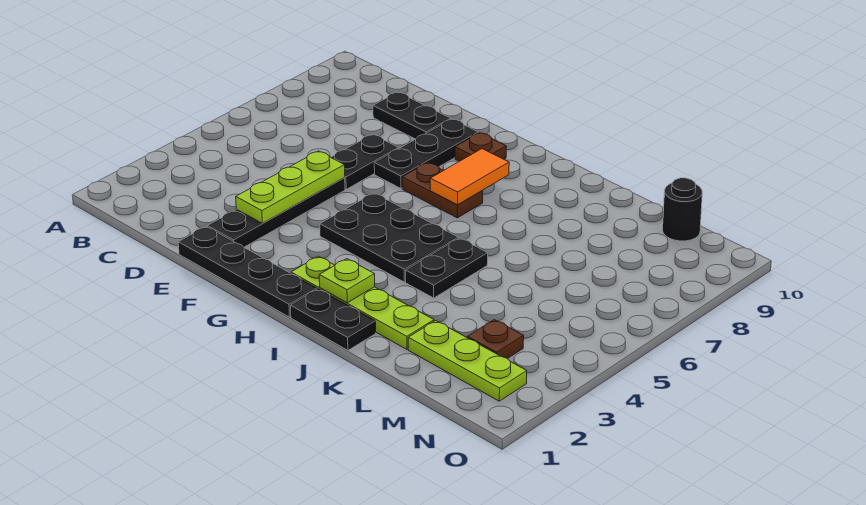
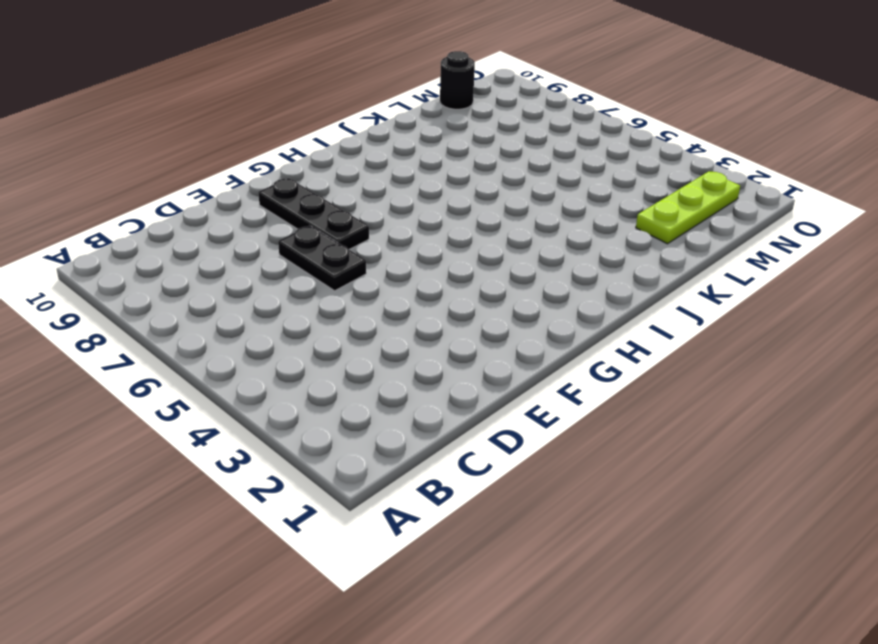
none -> black plate D9:E9 level 1
none -> black plate E1:H1 level 1
none -> black plate E2:E5 level 1

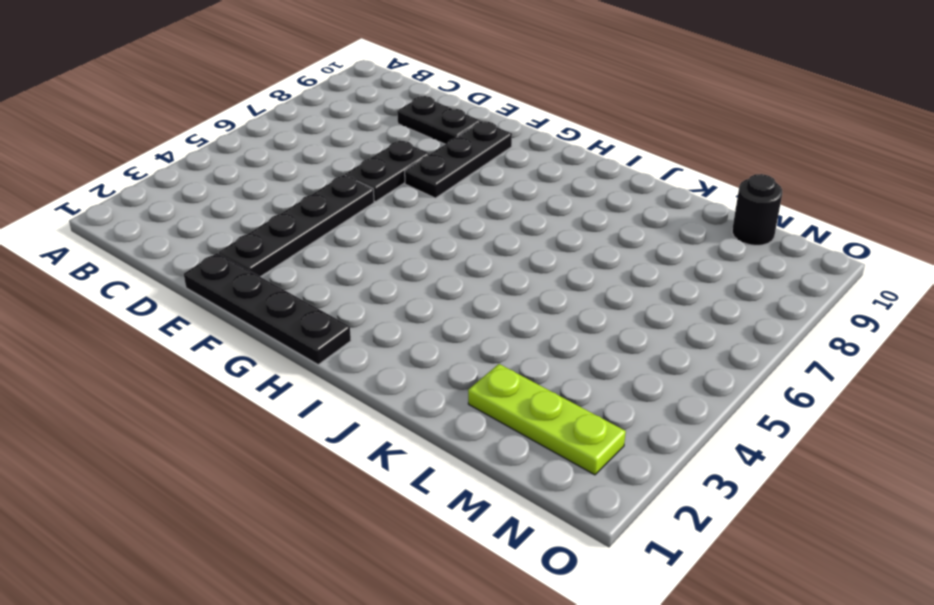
none -> black plate G4:I5 level 1
none -> brown plate G7:H7 level 1
none -> brown plate G9 level 1

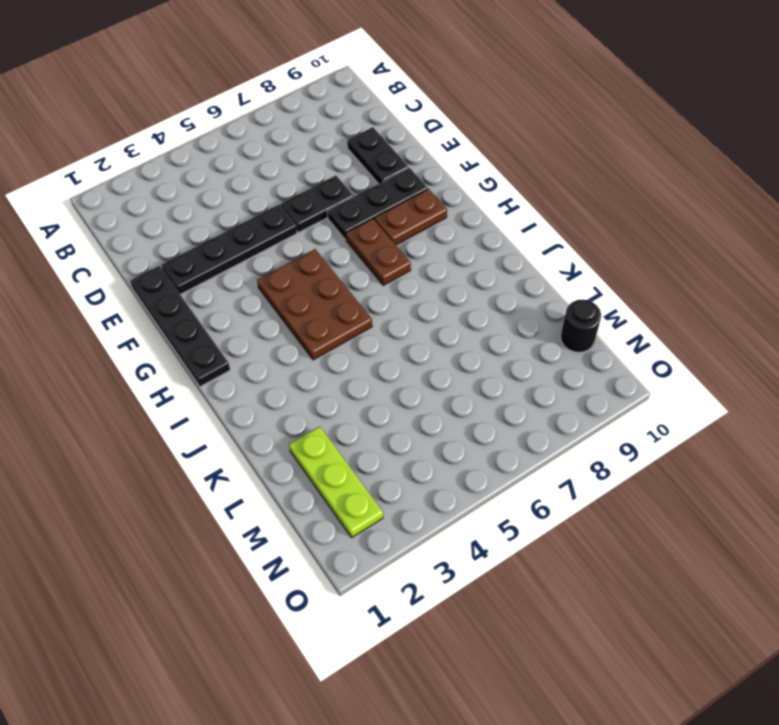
brown plate G4:I5 level 1 -> black plate G4:I5 level 1
brown plate G8:G9 level 1 -> brown plate G9 level 1
none -> lime plate H2:K2 level 1
none -> black plate I1:J1 level 1
none -> black plate J4:J5 level 1

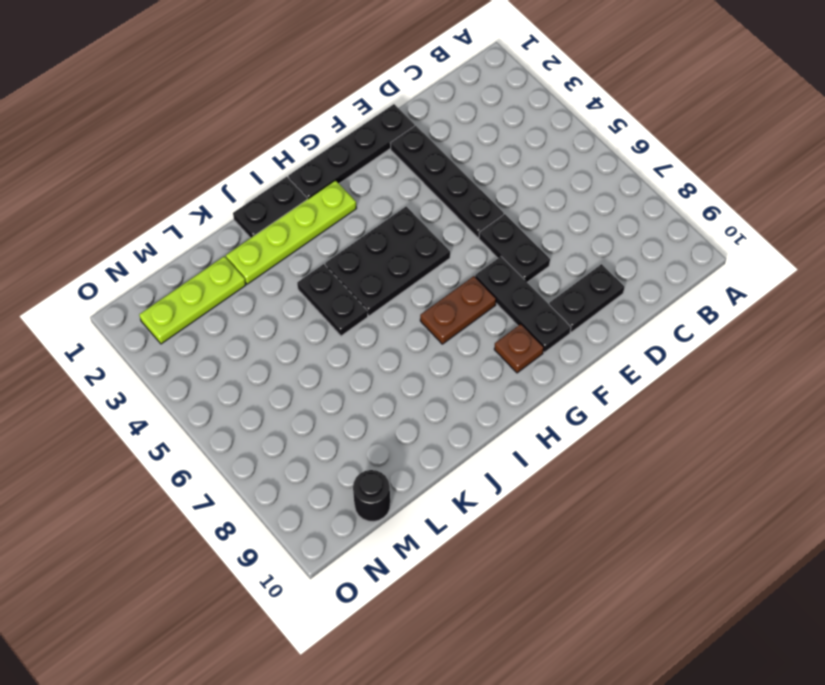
none -> brown plate M3 level 1
none -> lime plate E3:E5 level 2
none -> orange tile H7:H8 level 2

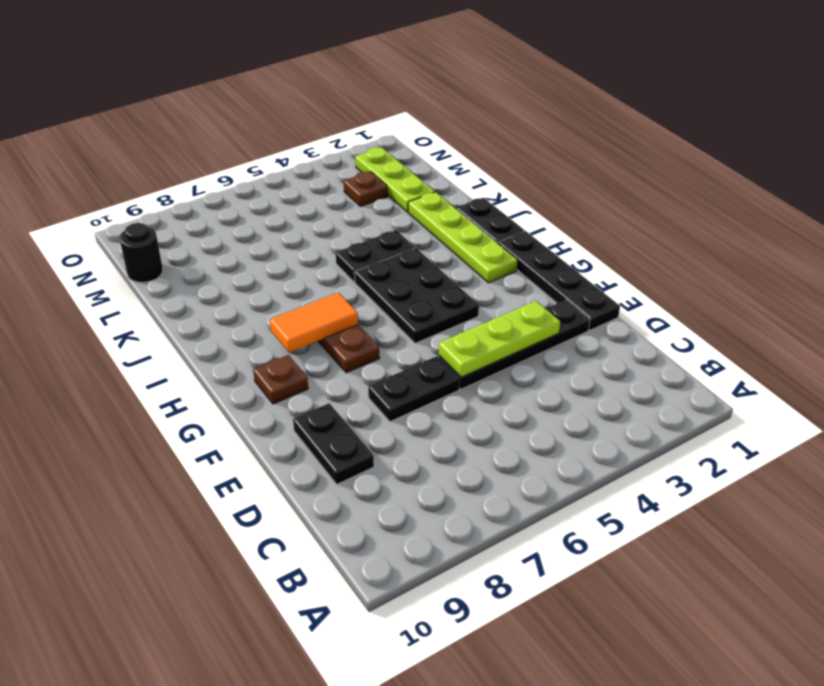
none -> black plate F7:F9 level 1
none -> lime plate I2 level 2

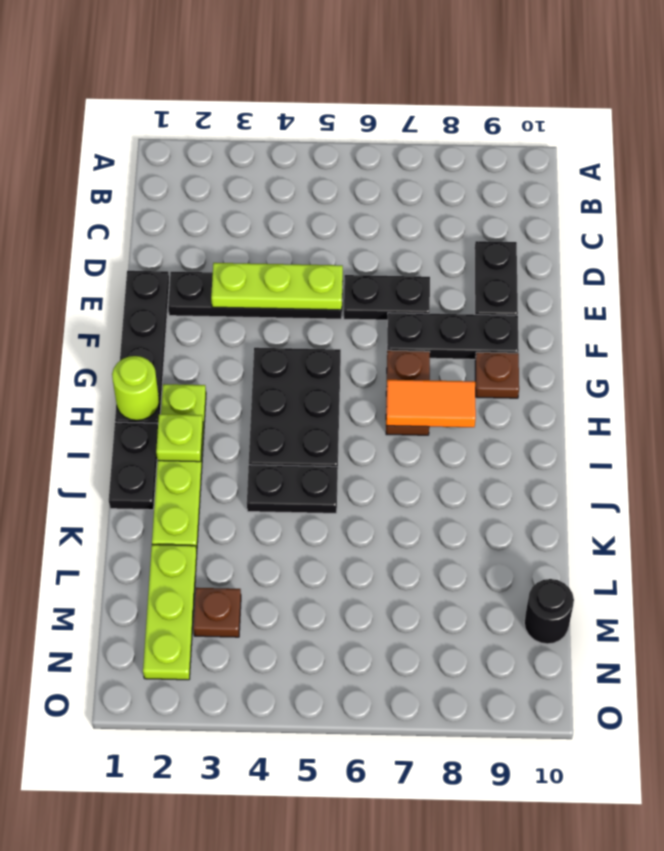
lime round brick H1 level 2 -> none

